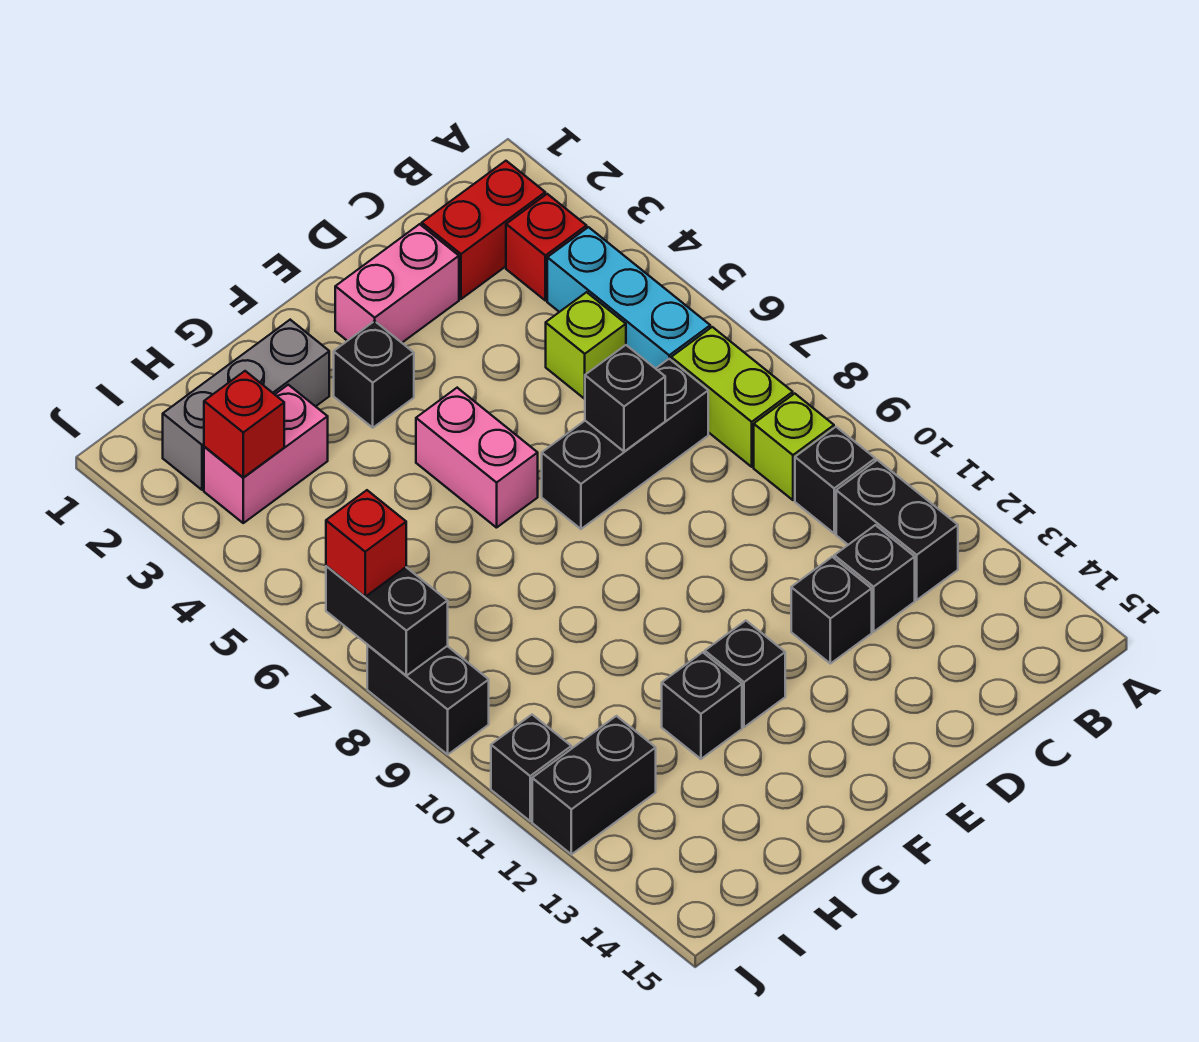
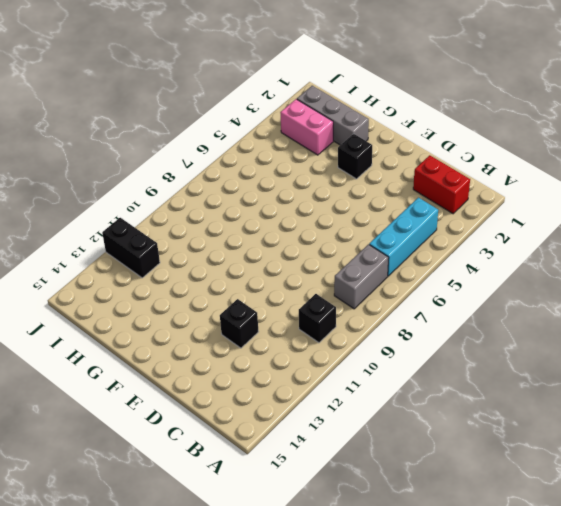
grey brick B7:B8 level 1 -> lime brick B7:B8 level 1
none -> red brick B3 level 1
none -> lime brick B9 level 1
none -> black brick B11:B12 level 1

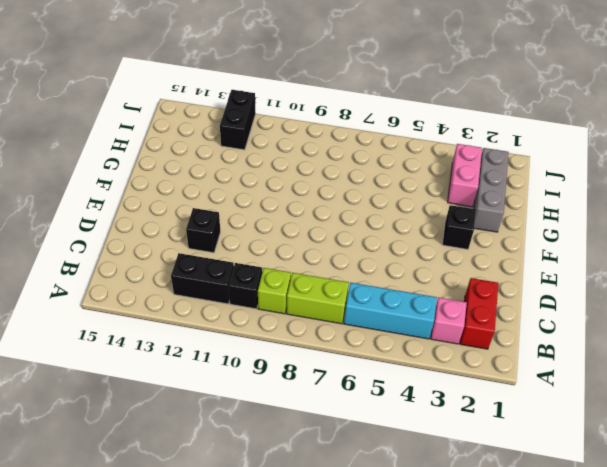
pink brick B3 level 1 -> red brick B3 level 1
none -> lime brick C5 level 1
none -> black brick C7:E7 level 1
none -> black brick C12 level 1

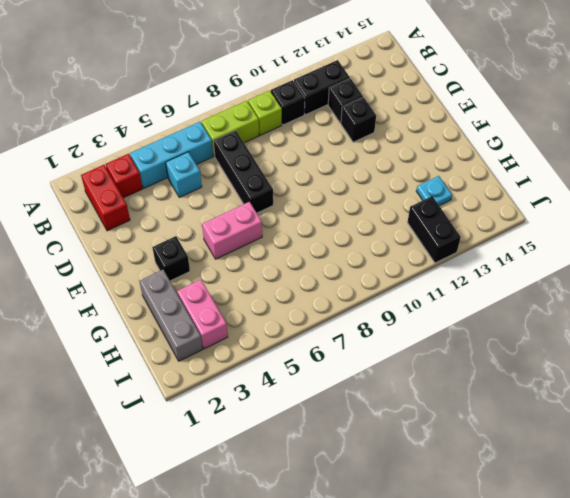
cyan brick C5 level 1 -> lime brick C5 level 1
cyan plate H13 level 1 -> none
none -> pink brick D2:E2 level 1
none -> black brick F12 level 1
none -> black brick G12 level 1

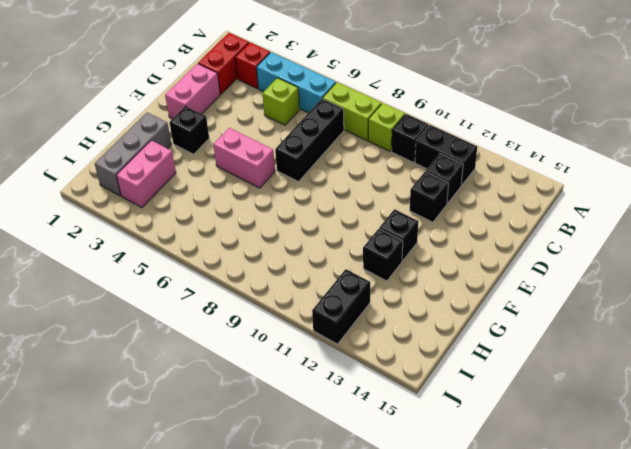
none -> black brick J8:J9 level 1
none -> black brick J11 level 1
none -> black brick D7 level 2

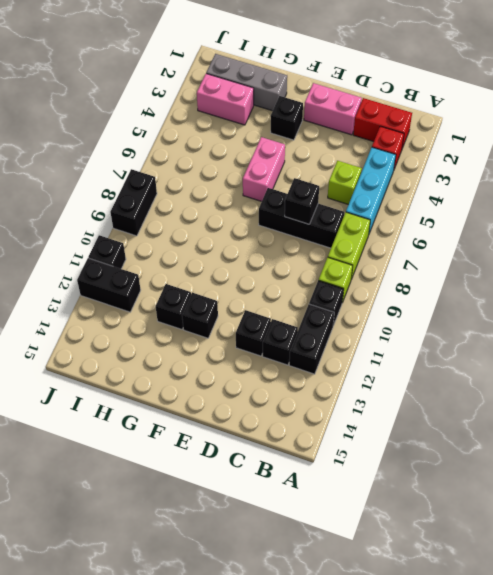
none -> red brick I3 level 2
none -> black brick J7:J8 level 2
none -> red brick J7 level 3

